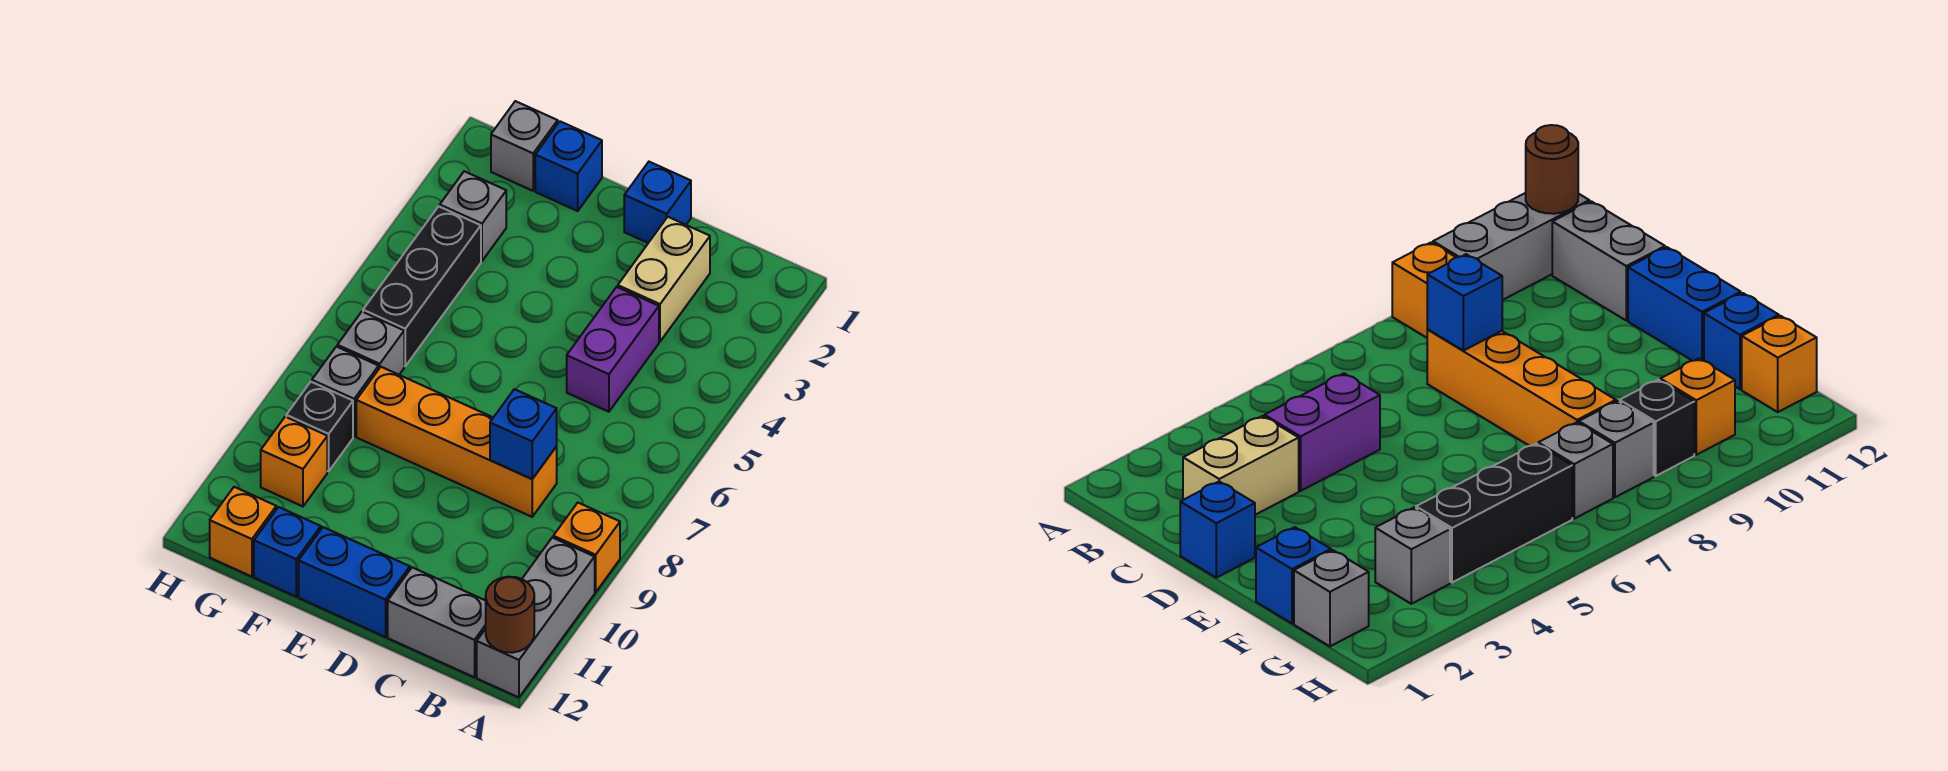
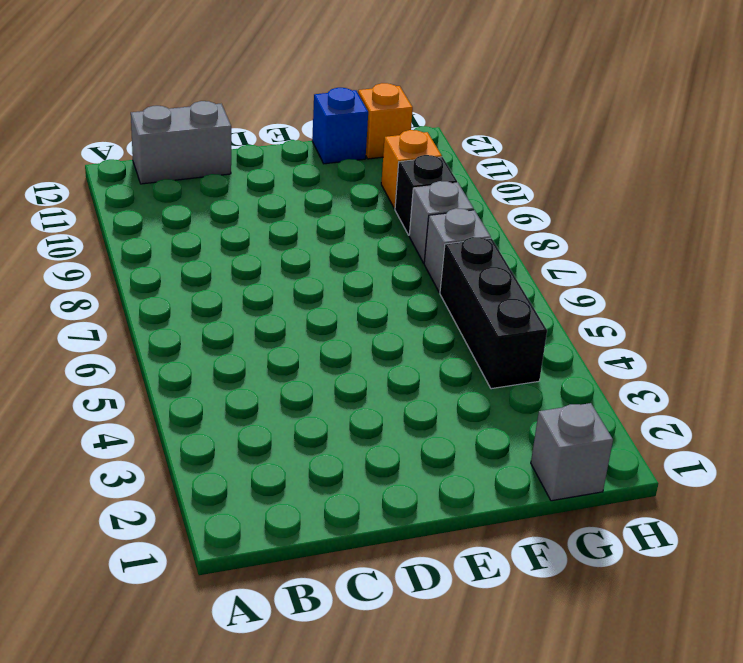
none -> orange brick A9 level 1
none -> grey brick A10:A12 level 1
none -> tan brick C2:C3 level 1

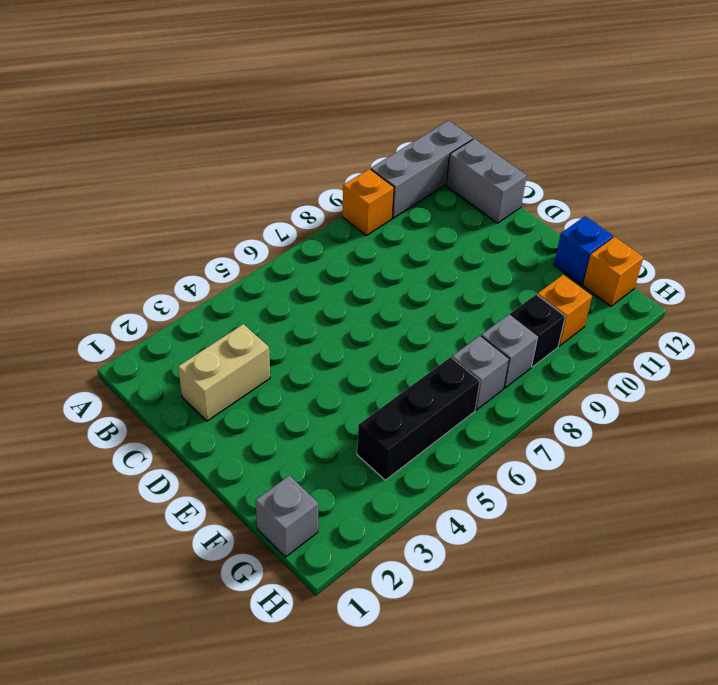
none -> purple brick C4:C5 level 1
none -> orange brick C8:F8 level 1
none -> blue brick D1 level 1

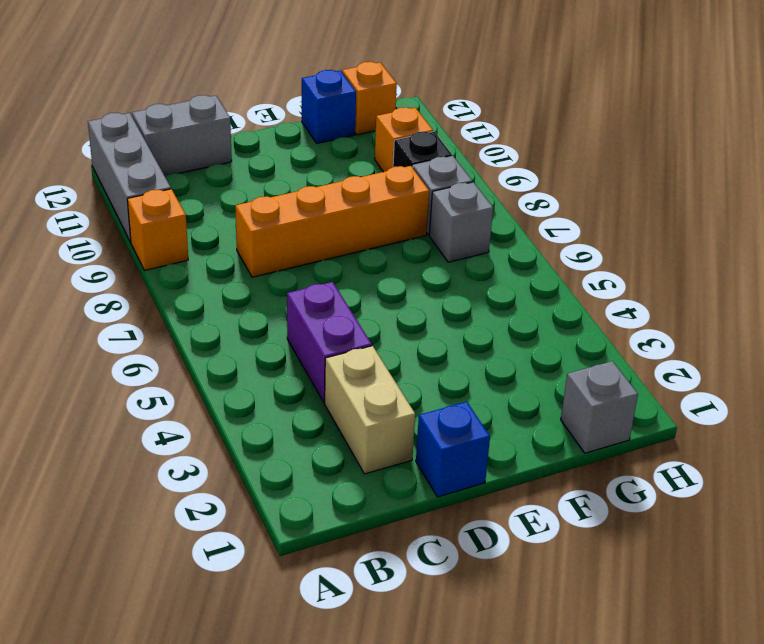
none -> blue brick D12:E12 level 1
none -> blue brick F1 level 1
none -> grey brick G3 level 1

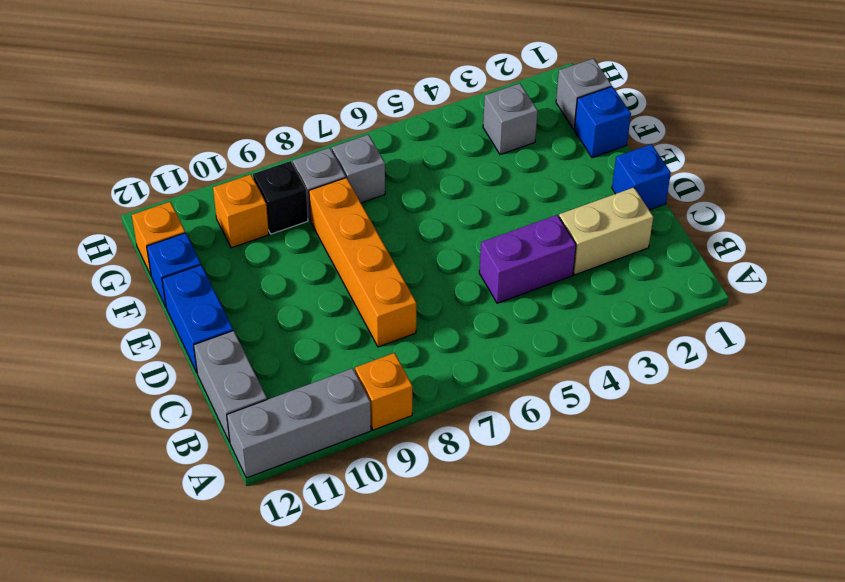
none -> black brick G4:G6 level 1
none -> brown round brick A12 level 2
none -> blue brick C8 level 2

